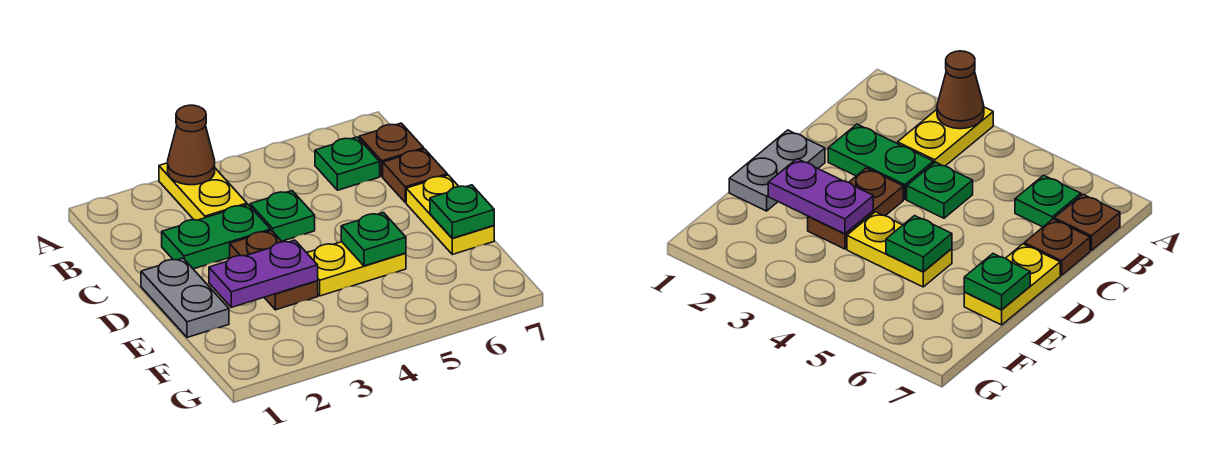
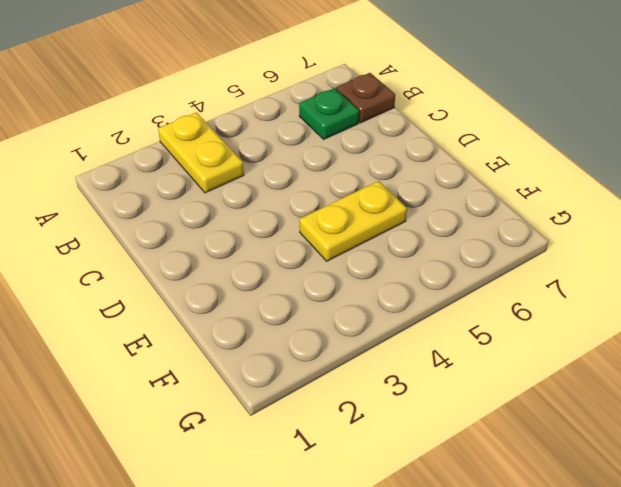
none -> green plate C2:C3 level 1
none -> green plate C4 level 1
none -> brown plate C7 level 1

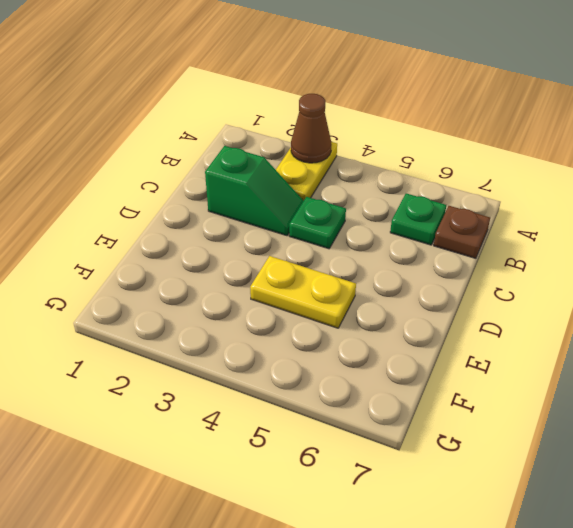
green slope C2:C3 level 1 top 2 -> green plate C2:C3 level 1
none -> brown plate C7 level 1
none -> grey plate D1:E1 level 1
none -> brown plate D3:E3 level 1

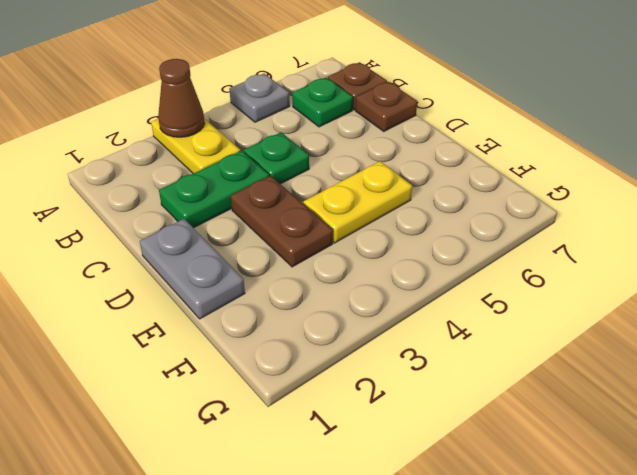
grey plate A5 level 1 -> none
none -> yellow plate D7:E7 level 1
none -> purple plate E2:E3 level 2
none -> green plate E5 level 2

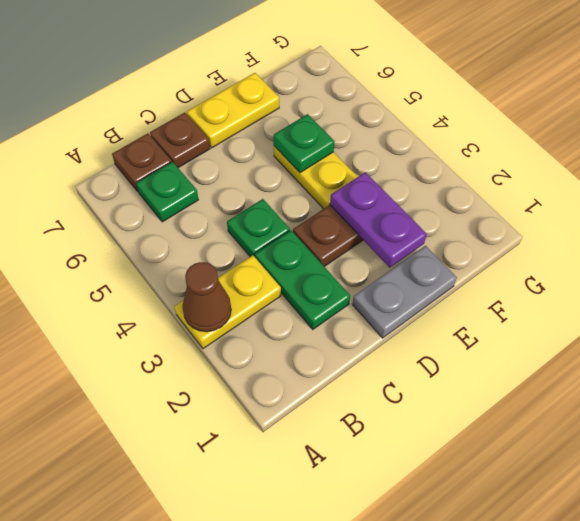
none -> green plate E7 level 2

